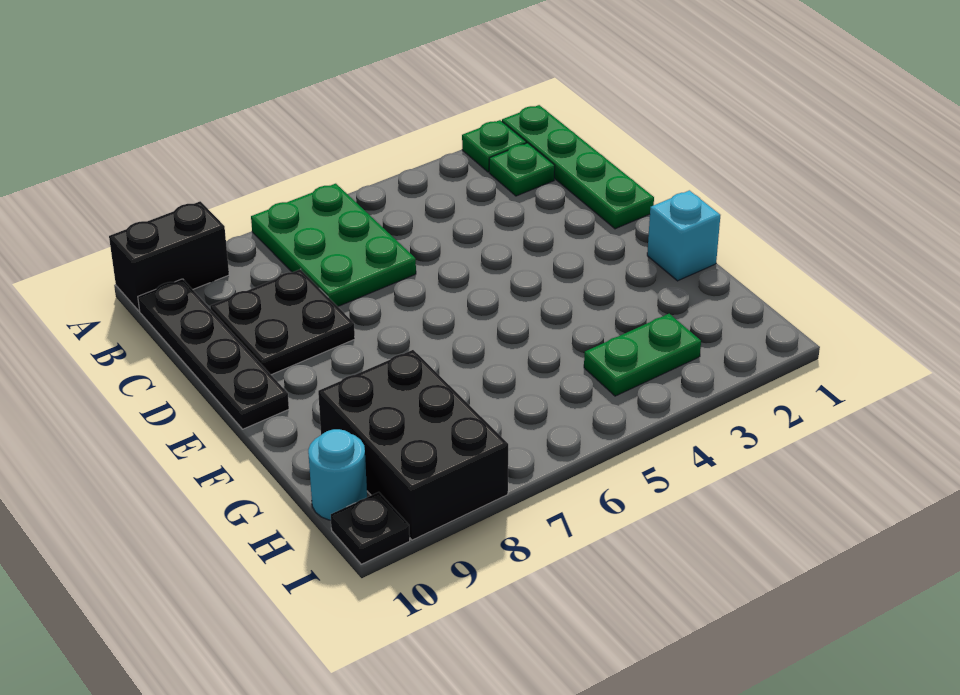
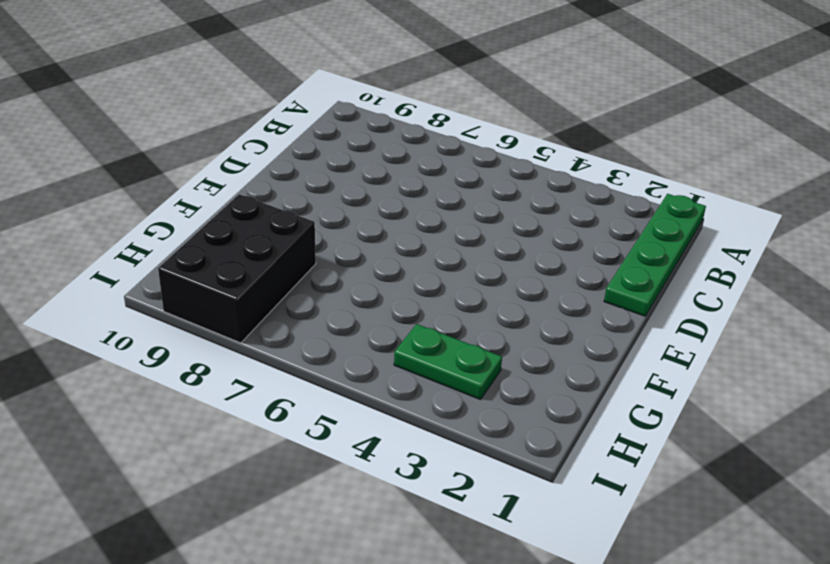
none -> green plate A2 level 1
none -> green plate A6:C7 level 1
none -> black brick A9:A10 level 1

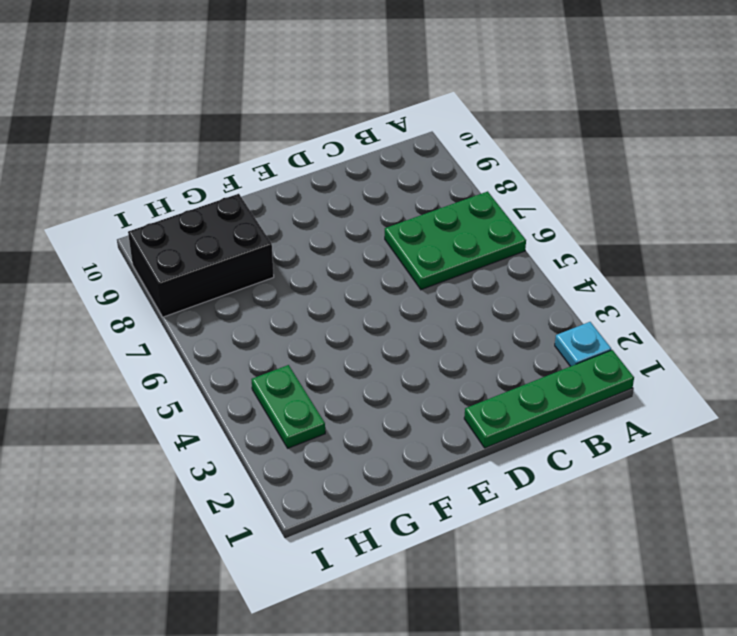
cyan plate A2 level 1 -> green plate A2 level 1
none -> black brick A9:A10 level 1
none -> green plate B2 level 1
none -> black plate B10:E10 level 1

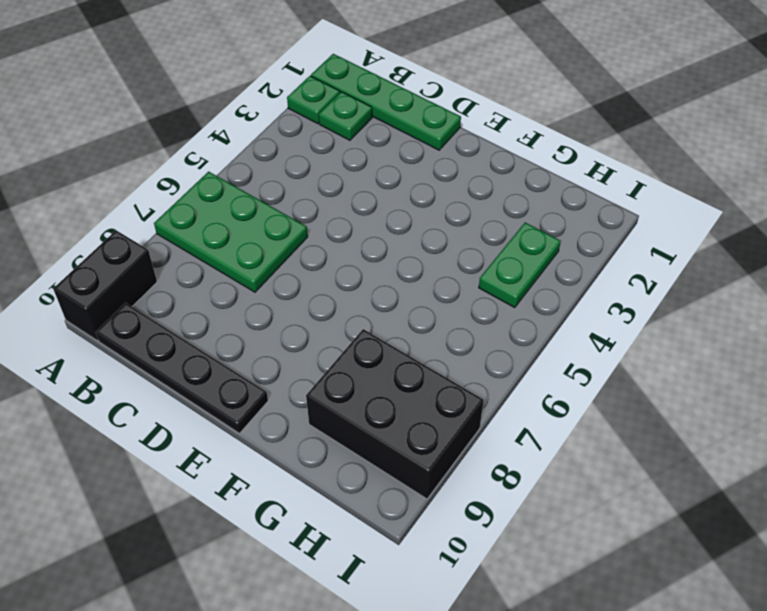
none -> black plate C8:D9 level 1
none -> cyan brick F1 level 1
none -> cyan round brick H10 level 1

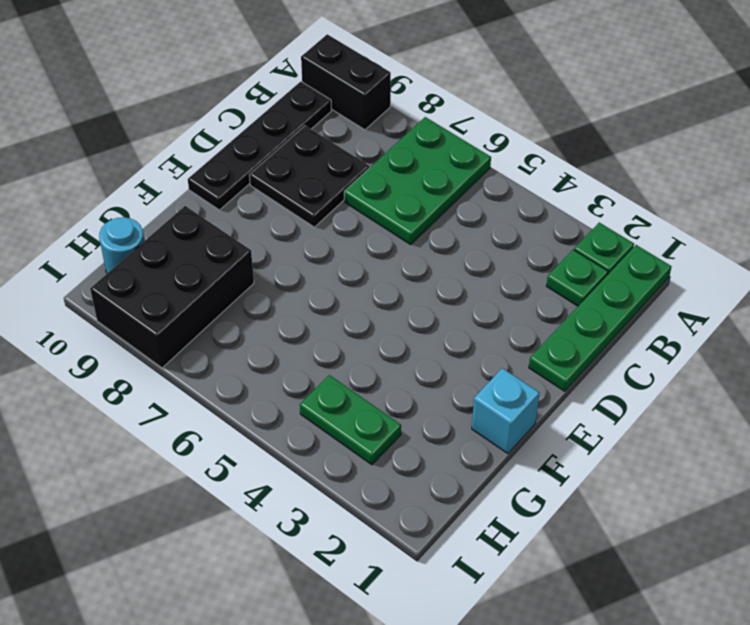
none -> black plate I10 level 1

